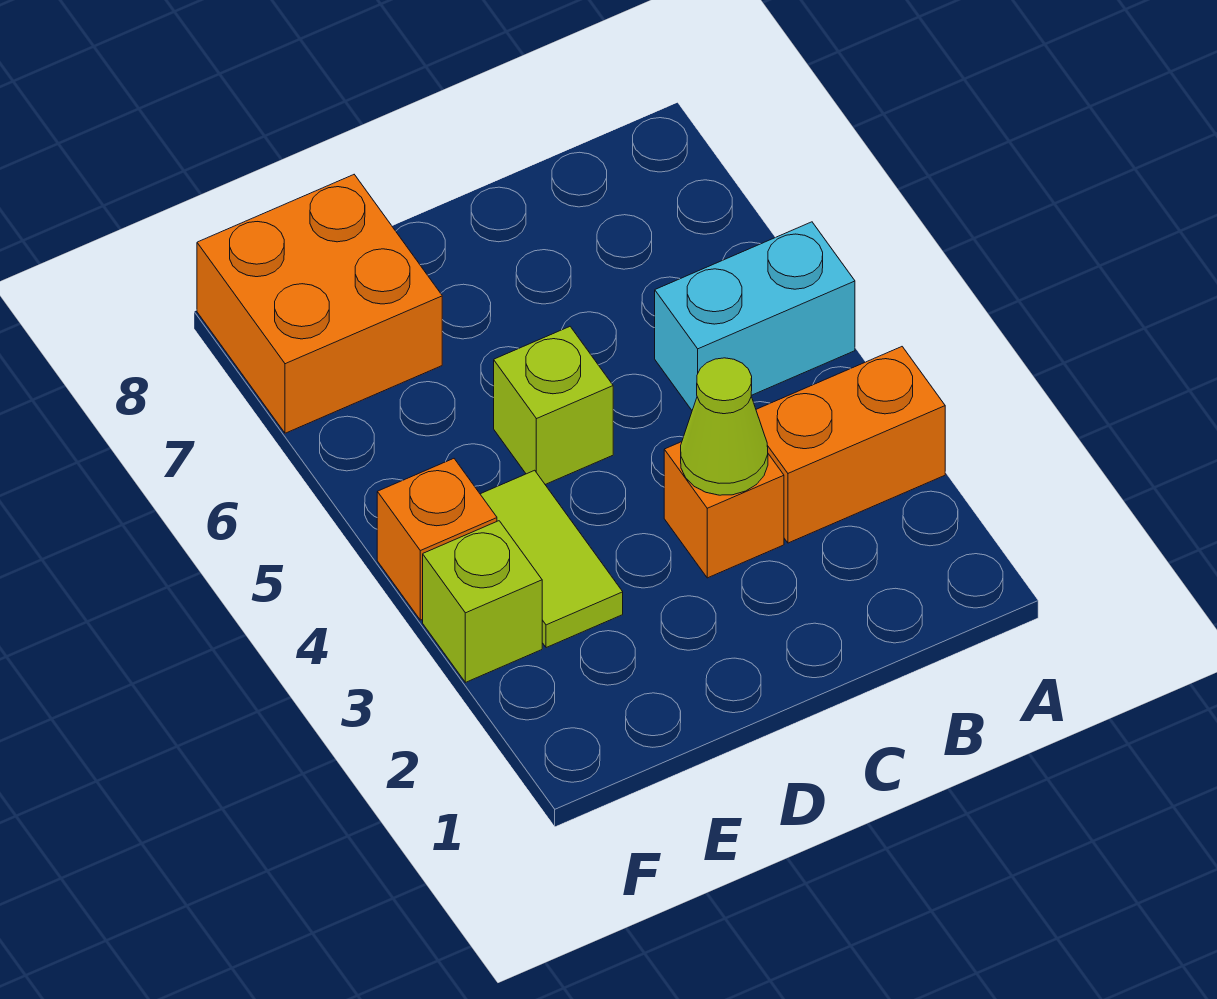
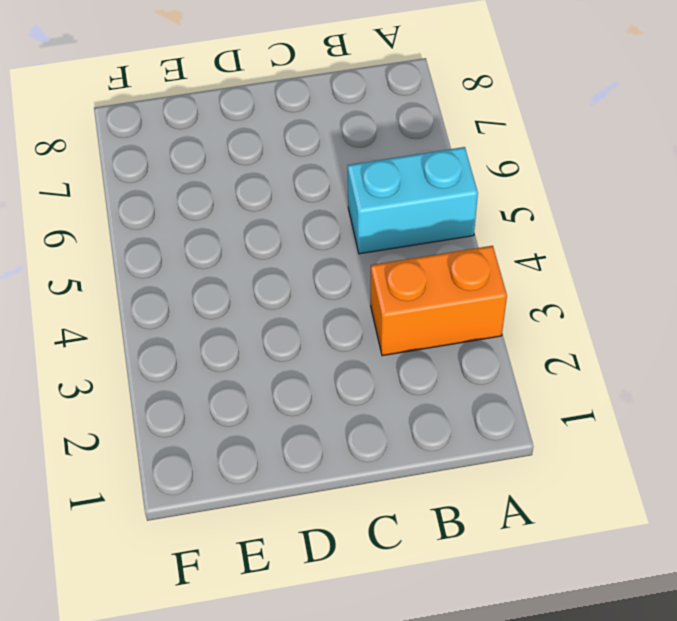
none -> orange brick C3 level 1
none -> lime brick D5 level 1

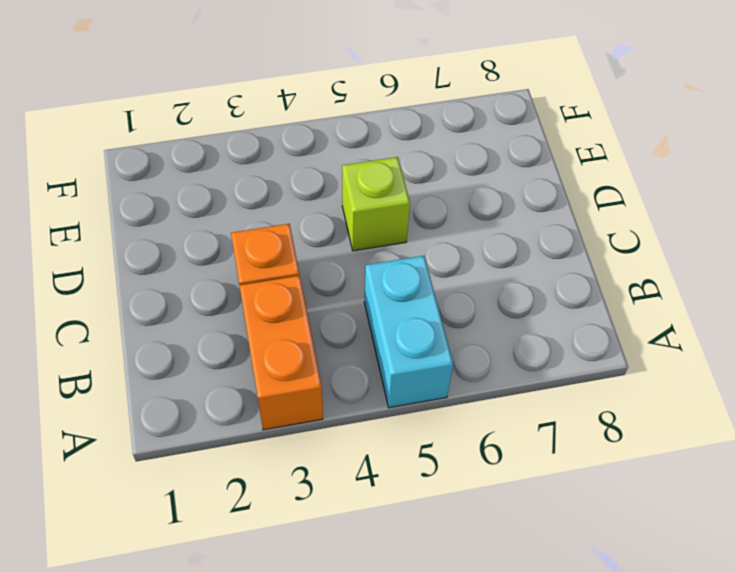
none -> lime tile E3:E4 level 1
none -> orange brick E7:F8 level 1

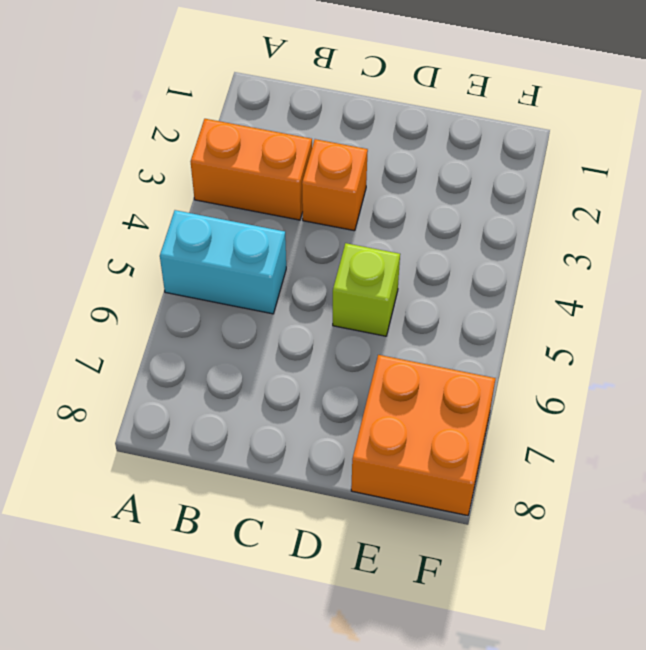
none -> lime tile E3:E4 level 1
none -> lime brick F3 level 1

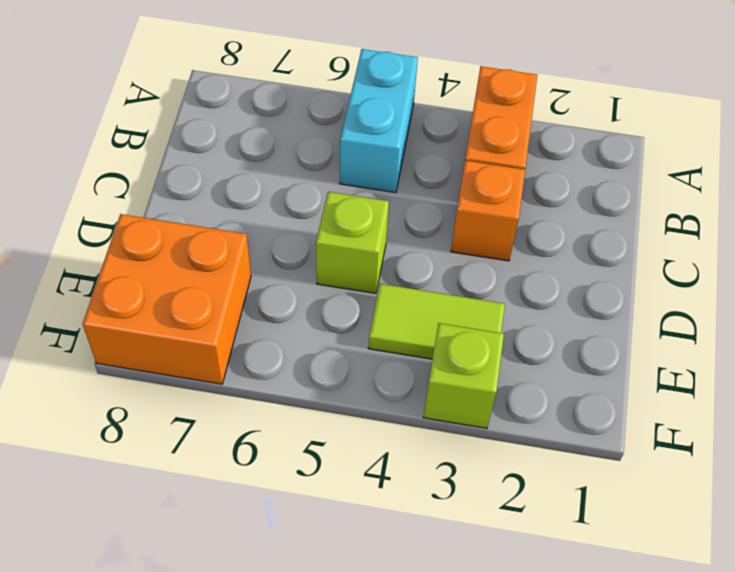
none -> orange brick F4 level 1
none -> lime cone C3 level 2

